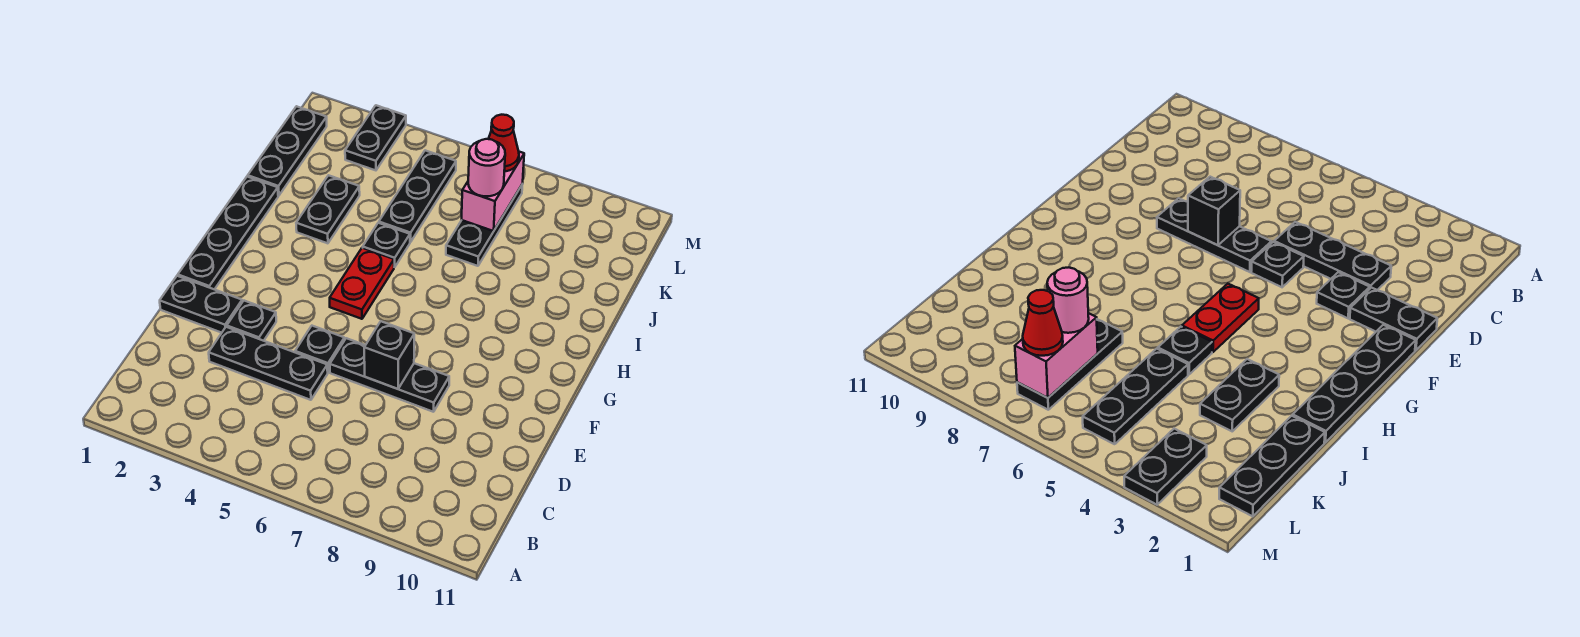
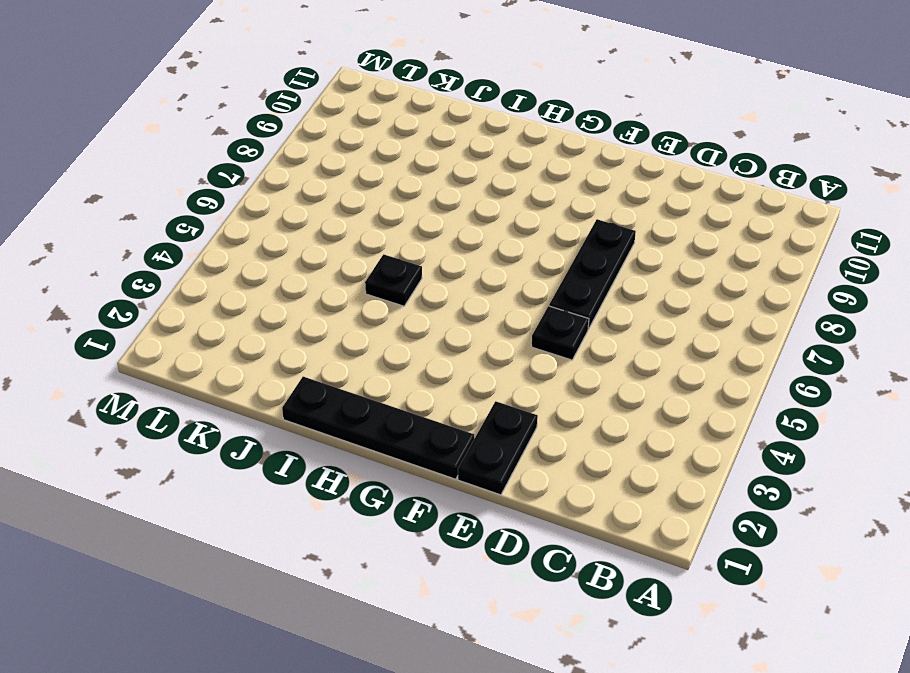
none -> black plate D3:D5 level 1
none -> black plate E3 level 1
none -> red plate G5:H5 level 1

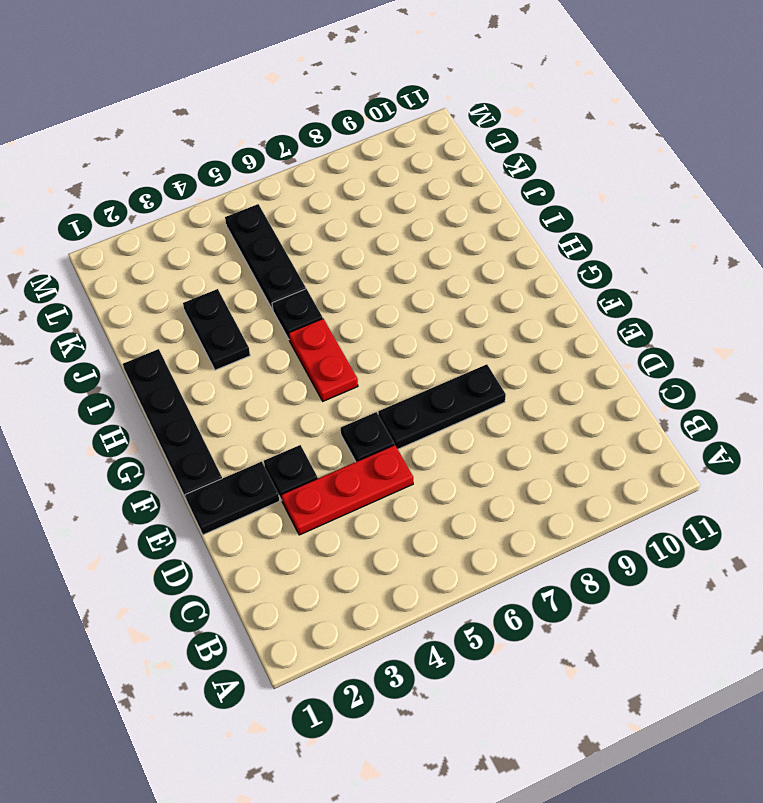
red plate D3:D5 level 1 -> black plate D3:D5 level 1
none -> black plate J1:L1 level 1
none -> black plate J7:L7 level 1
none -> black plate L3:M3 level 1

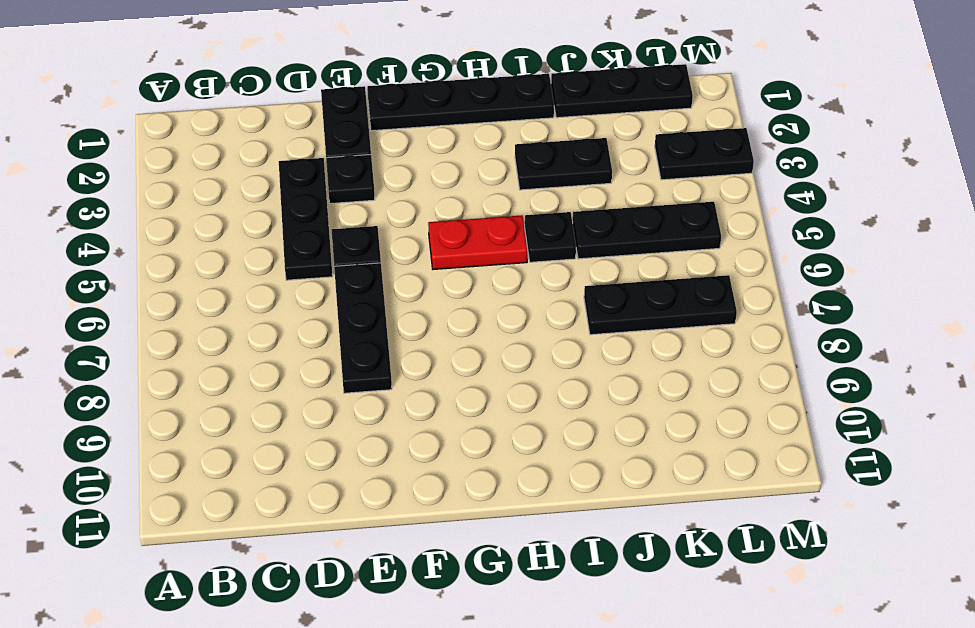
none -> black brick E7 level 2
none -> pink brick K7:L7 level 2
none -> pink round brick K7 level 3

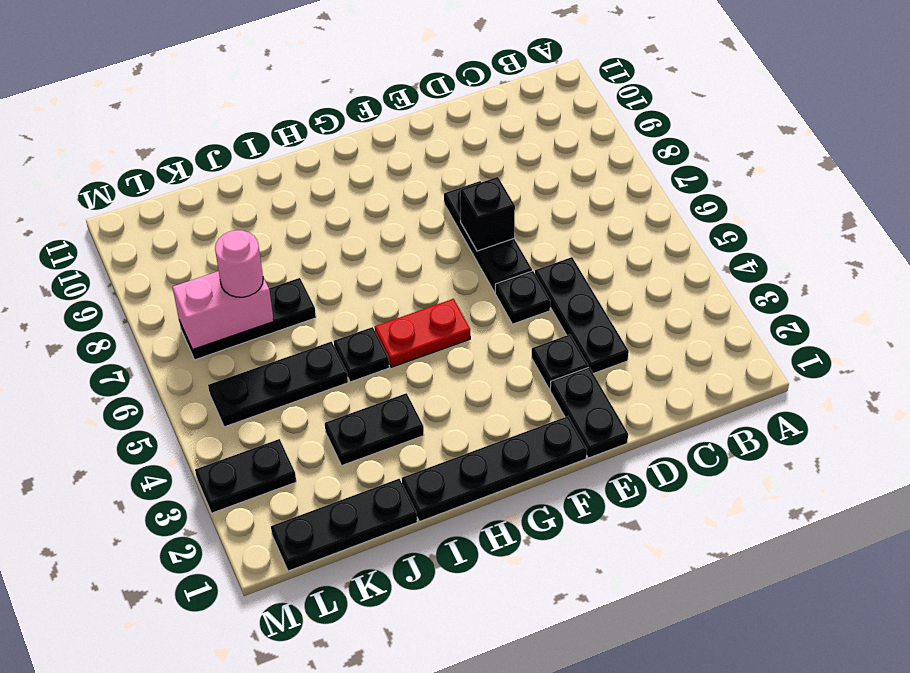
none -> red cone L7 level 3

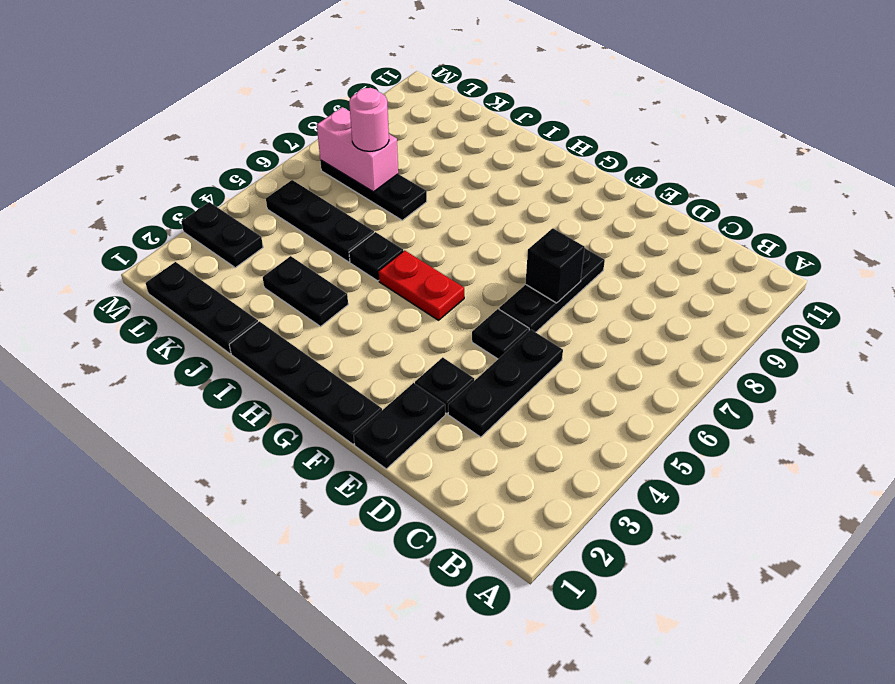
none -> red cone L7 level 3

